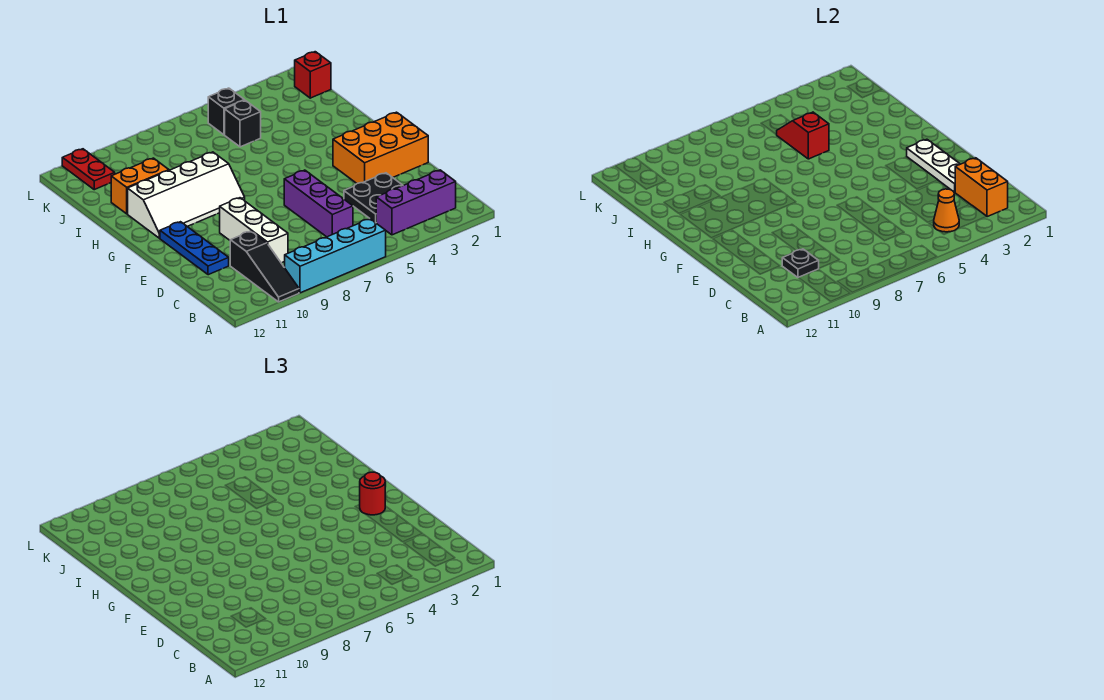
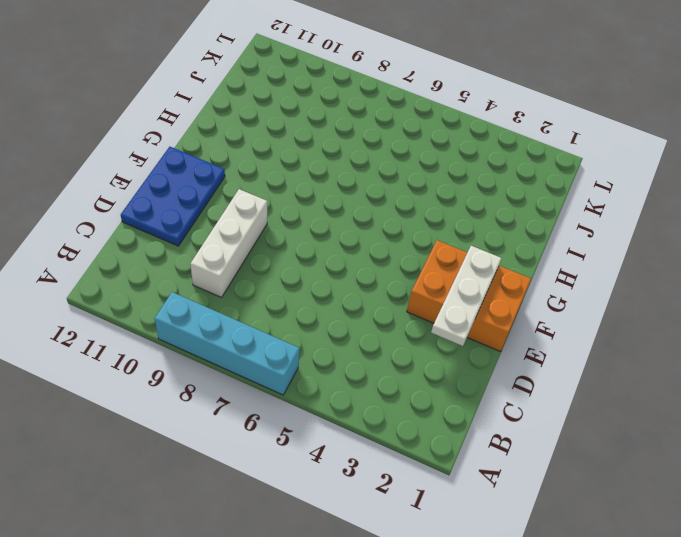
blue plate D11:F12 level 1 -> blue plate D11:F11 level 1
none -> black slope A10:C10 level 1 top C
none -> purple brick B2:B4 level 1
none -> black plate C3:D4 level 1

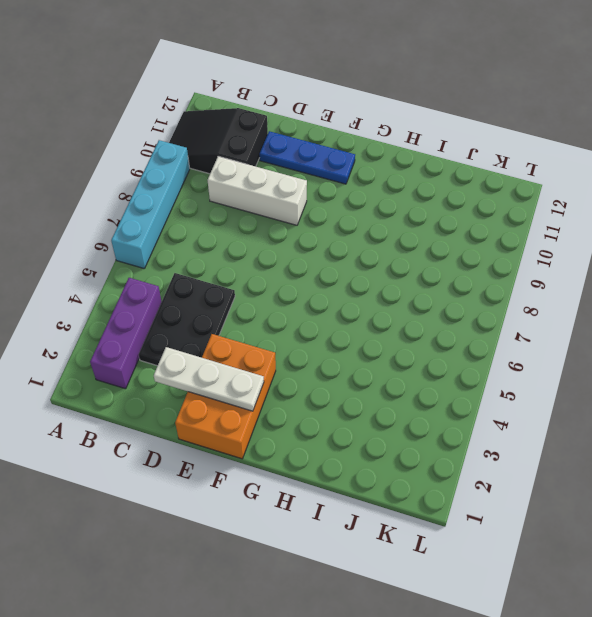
black slope A10:C11 level 1 top C -> black slope A10:C10 level 1 top C
black plate C3:D5 level 1 -> black plate C3:D4 level 1
none -> purple brick C6:E6 level 1
none -> white slope G8:H11 level 1 top H
none -> orange brick I10:I11 level 1

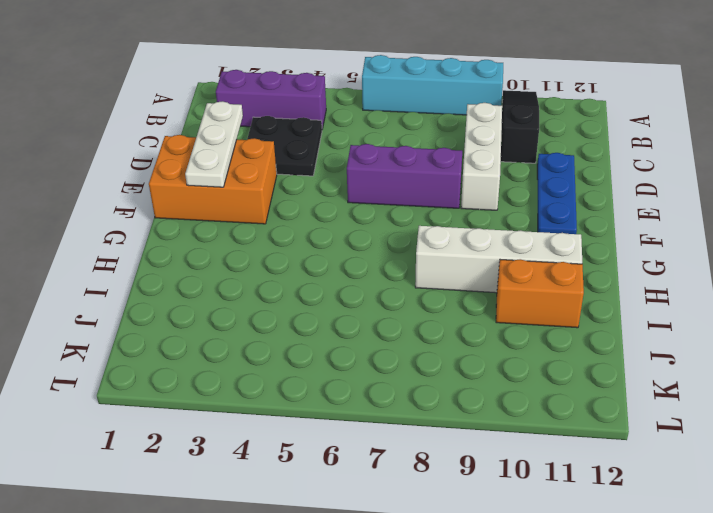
purple brick E6:E8 level 1 -> purple brick C6:E6 level 1
none -> black brick J5 level 1
none -> red brick K1 level 1
none -> black brick K5 level 1

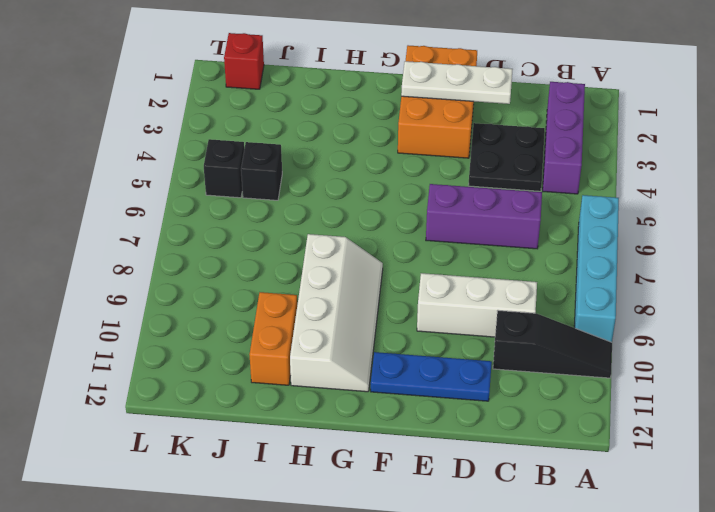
none -> red plate K11:L11 level 1
none -> orange brick B2:C2 level 2
none -> orange cone B4 level 2

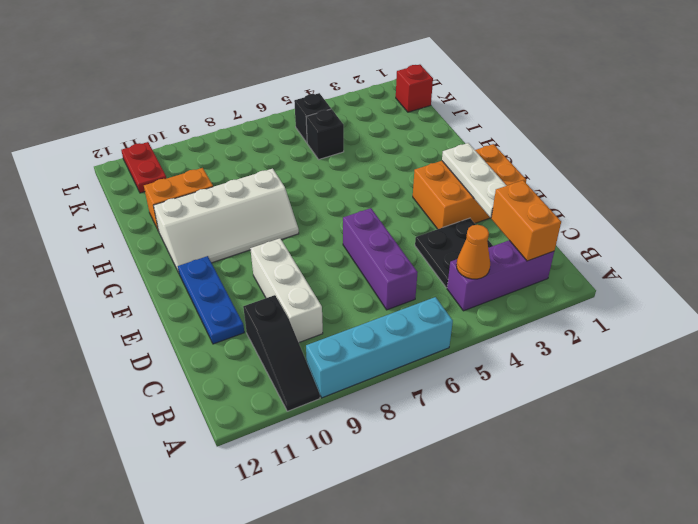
none -> black plate C10 level 2
none -> red slope I5:J5 level 2 top I
none -> red round brick F2 level 3

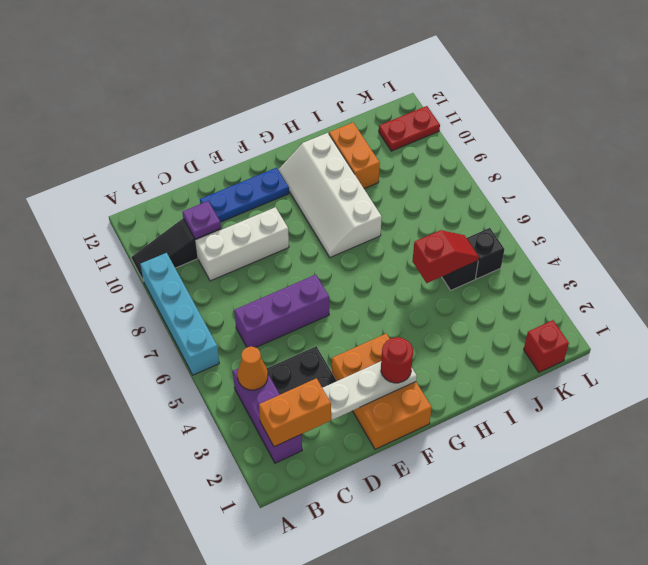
purple plate C10 level 2 -> black plate C10 level 2

